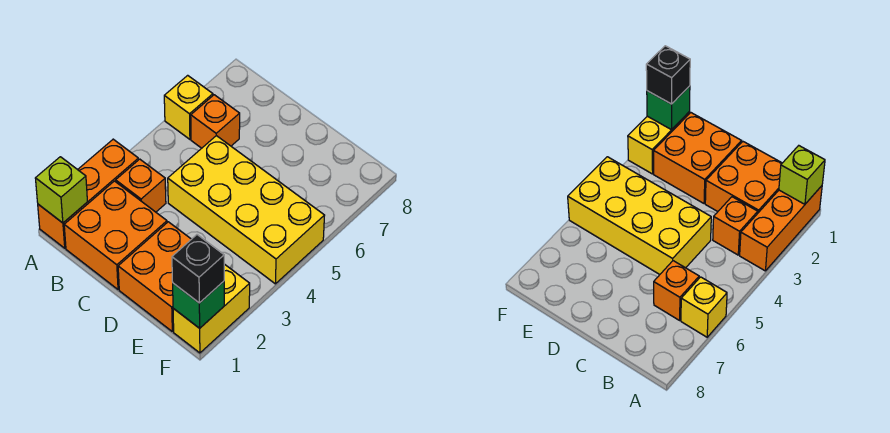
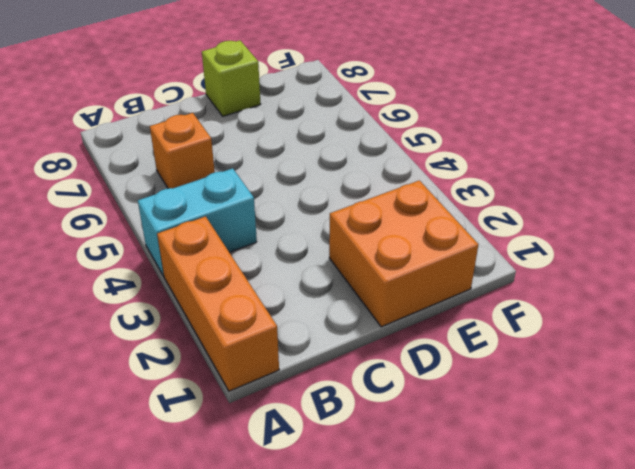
cyan brick A4:B4 level 1 -> none
lime brick D8 level 1 -> lime brick A1 level 2
none -> yellow brick A6 level 1
none -> orange brick B1:C2 level 1

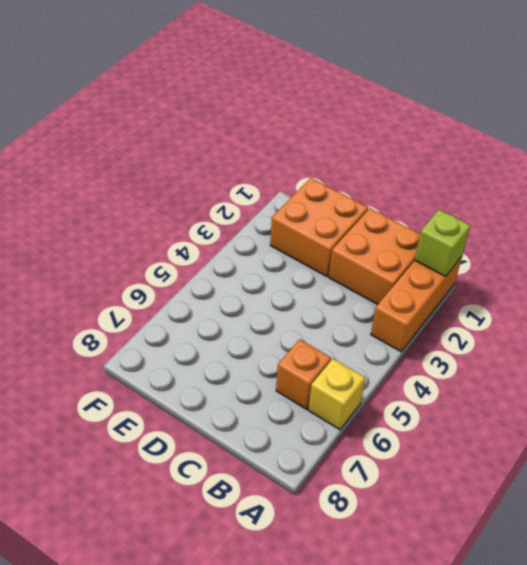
none -> orange brick B3 level 1
none -> yellow brick C4:F5 level 1

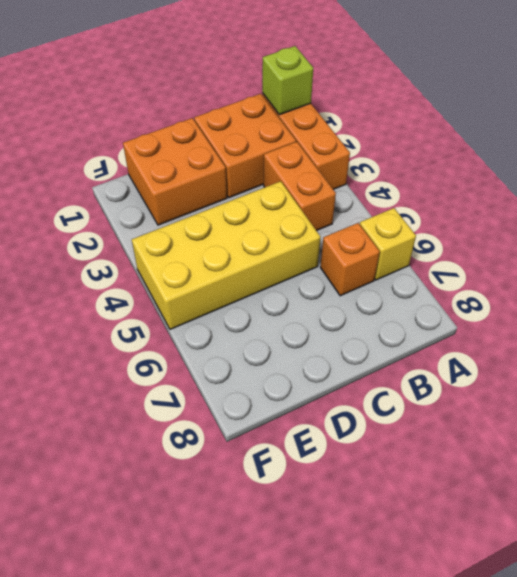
orange brick B3:B4 level 1 -> orange brick B3 level 1
none -> yellow brick F1:F2 level 1
none -> green brick F1 level 2

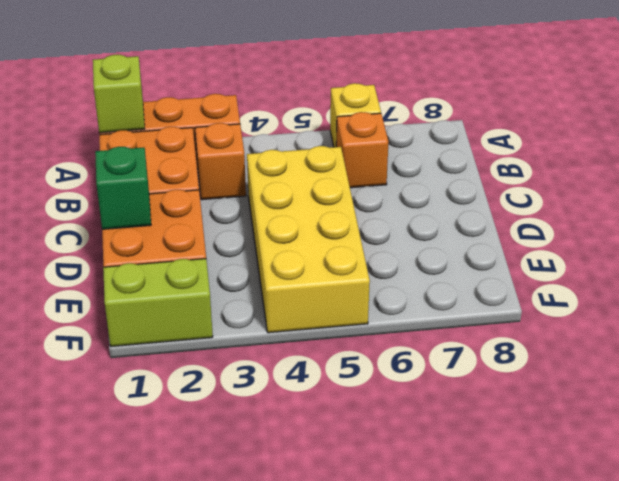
green brick D1 level 2 -> green brick F1 level 2
lime brick F1:F2 level 1 -> yellow brick F1:F2 level 1
none -> black brick F1 level 3

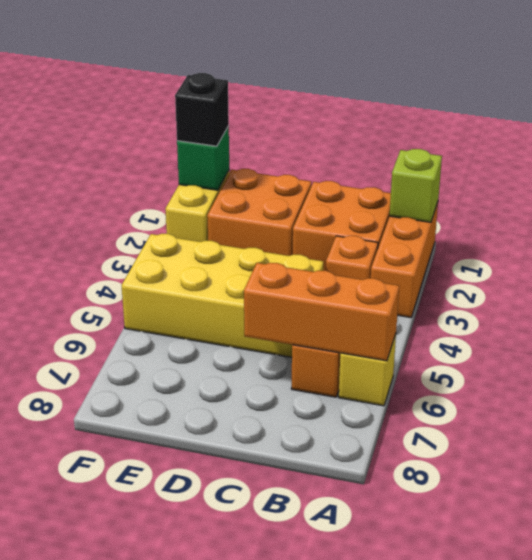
orange brick A6:C6 level 2 -> none

